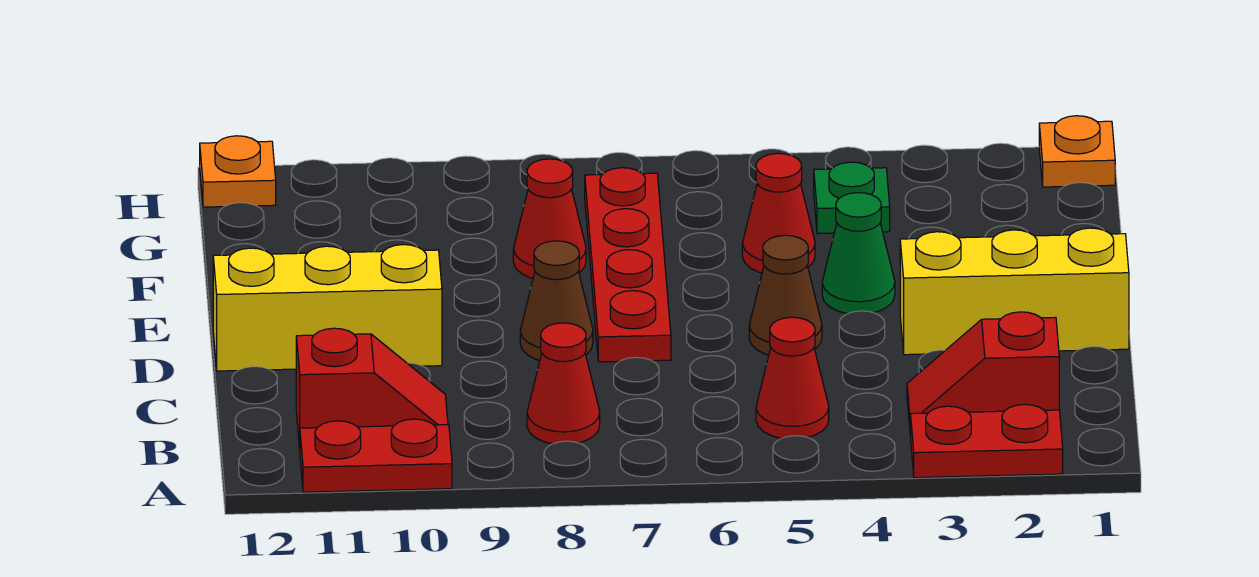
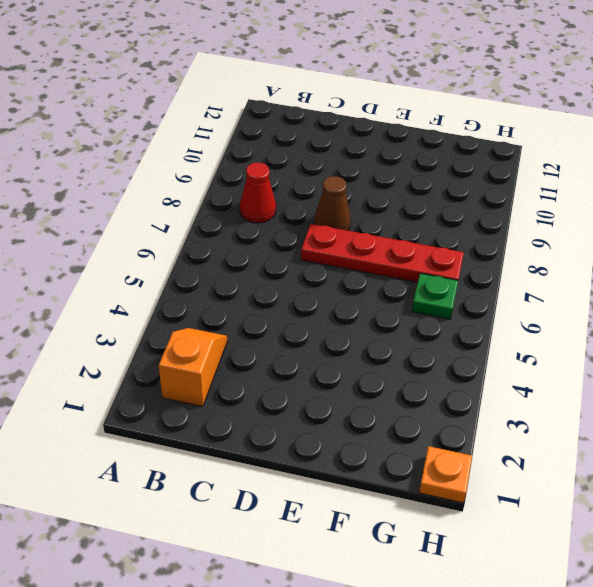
orange slope B2:B3 level 1 top 2 -> red slope B2:B3 level 1 top 2
green plate G6 level 1 -> green plate G4 level 1
none -> red plate A2:A3 level 1
none -> red plate A10:A11 level 1
none -> red cone B5 level 1

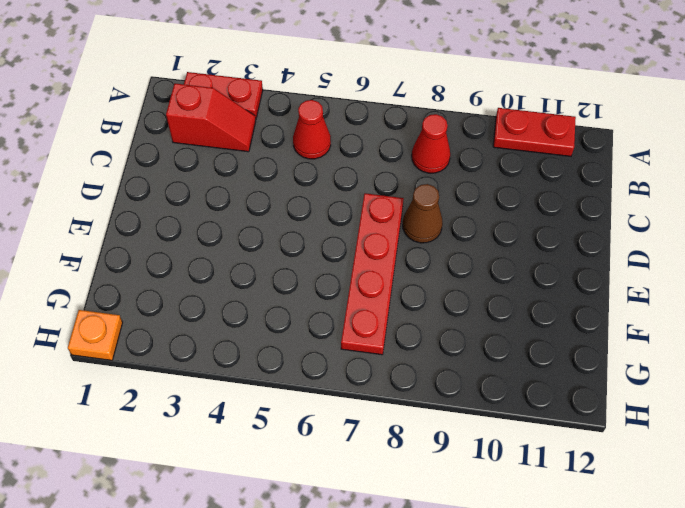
none -> red slope B10:B11 level 1 top 11
none -> yellow brick D1:D3 level 1
none -> brown cone D5 level 1

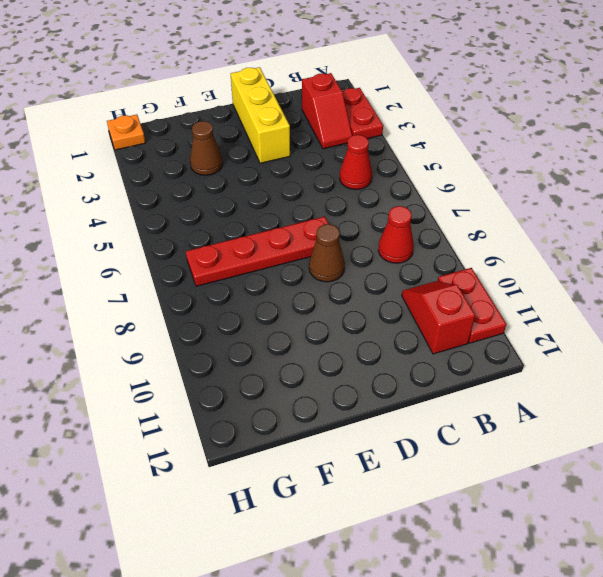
brown cone F3 level 1 -> brown cone D5 level 1
none -> yellow brick D10:D12 level 1
none -> green cone E4 level 1
none -> red cone F5 level 1

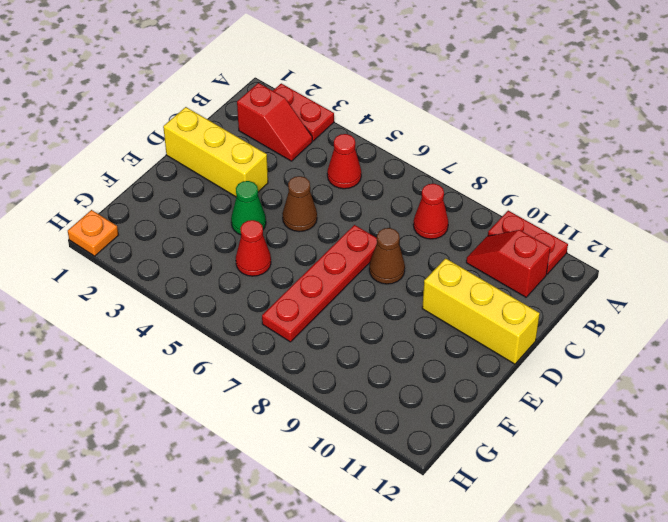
none -> red cone F8 level 1
none -> green plate G4 level 1
none -> orange plate H12 level 1

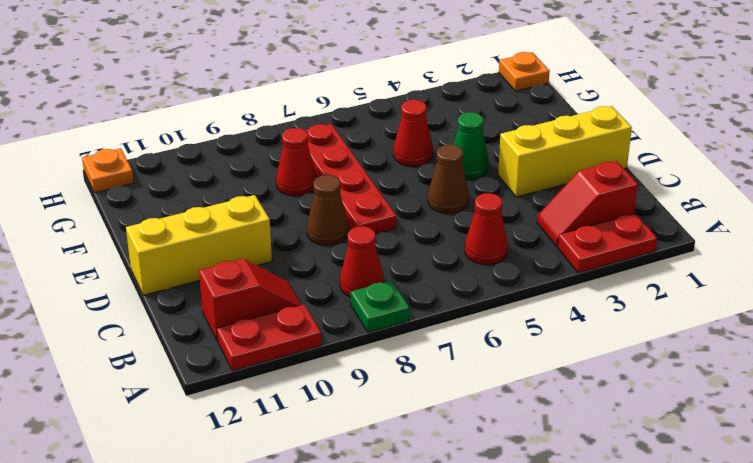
green plate A8 level 1 -> green plate G4 level 1

